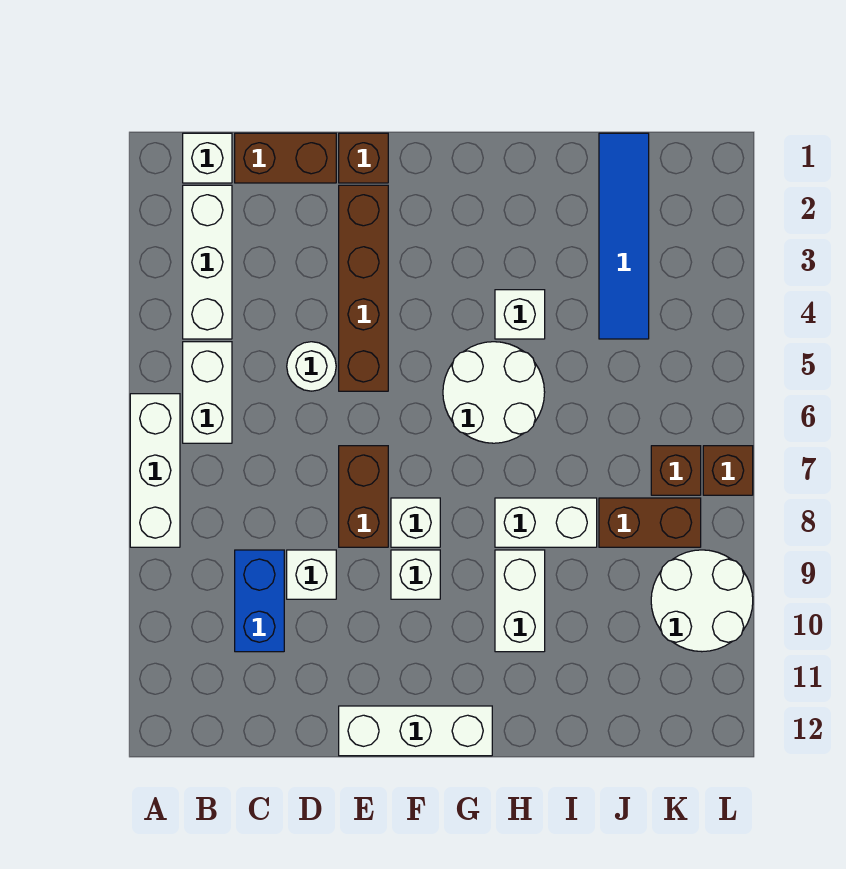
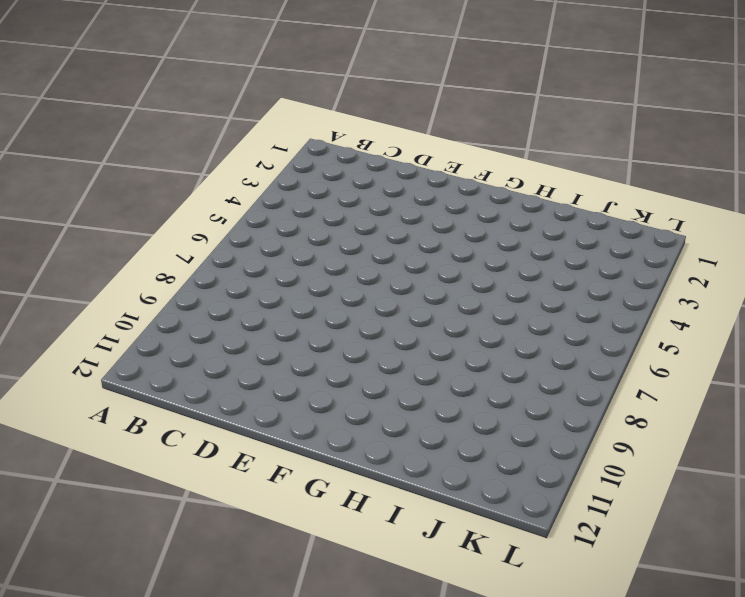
none -> white brick A6:A8 level 1
none -> white brick B1 level 1
none -> white brick B2:B4 level 1

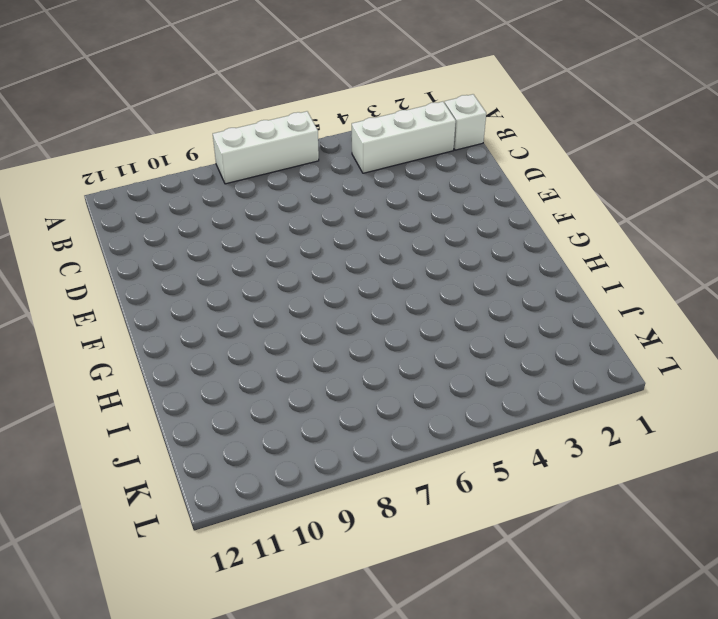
none -> white brick B5:B6 level 1
none -> brown brick C1:D1 level 1
none -> blue brick C9:C10 level 1

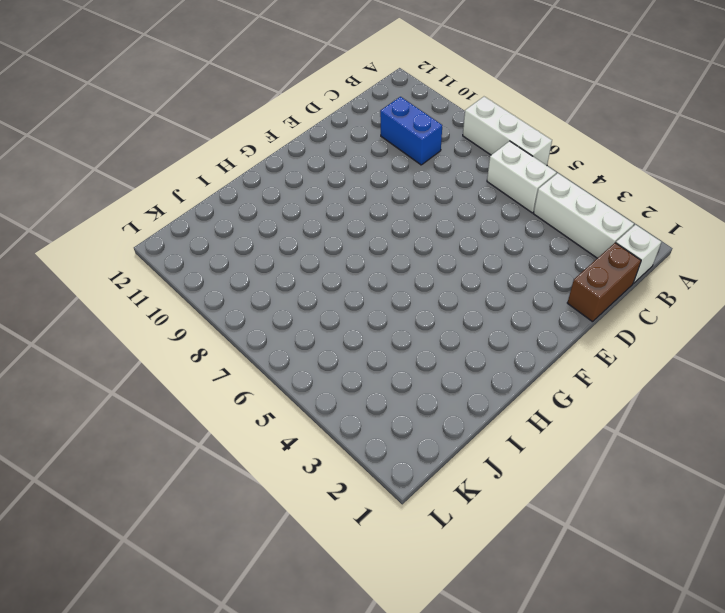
none -> white round brick D5 level 1
none -> white brick D9 level 1
none -> brown brick E1 level 1

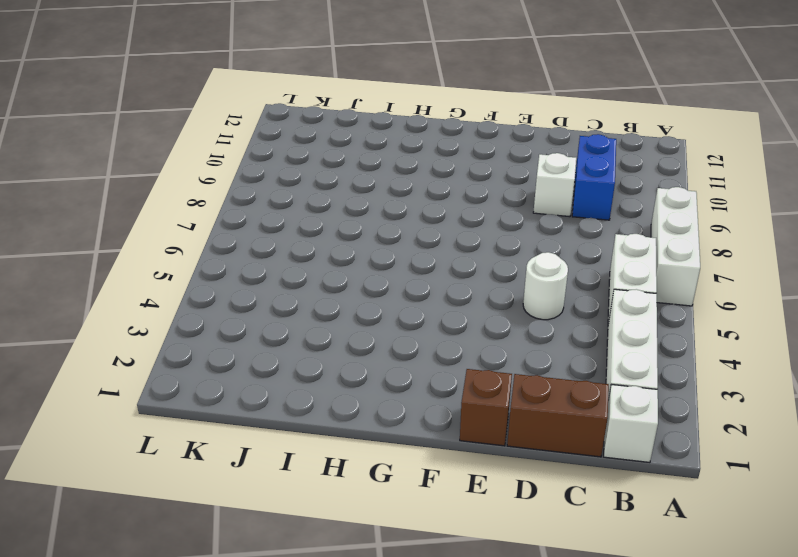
none -> brown brick E2:E5 level 1
none -> brown brick E7:E8 level 1
none -> white brick E12:G12 level 1

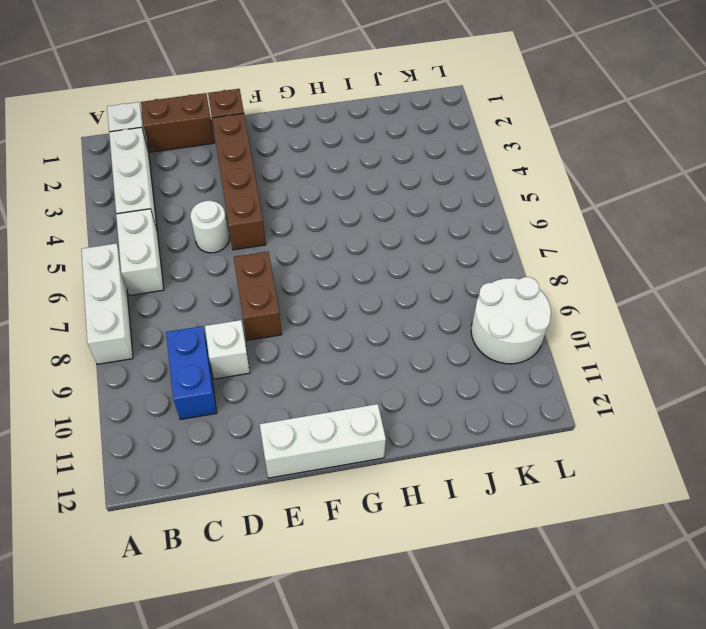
none -> white brick F8 level 1
none -> white brick F9 level 1
none -> white round brick G5:H6 level 1

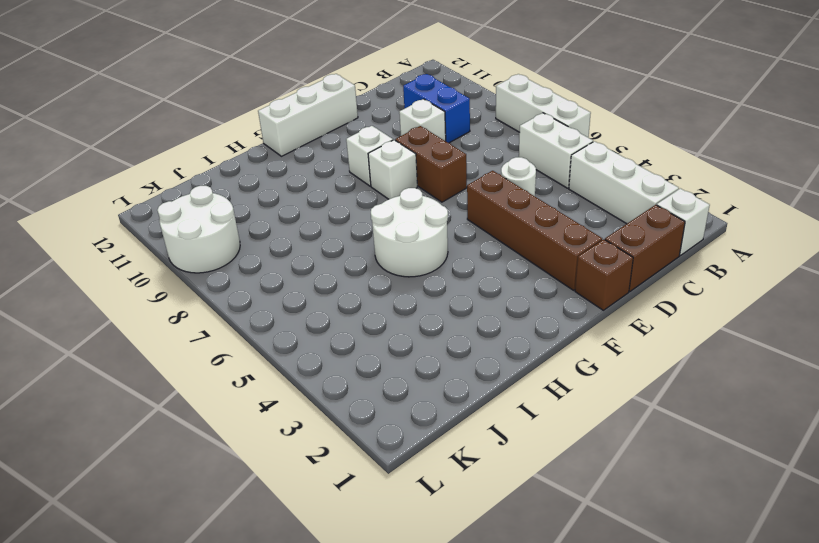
none -> white brick H4 level 1
none -> white brick H8:I8 level 1
none -> white brick H9:H10 level 1

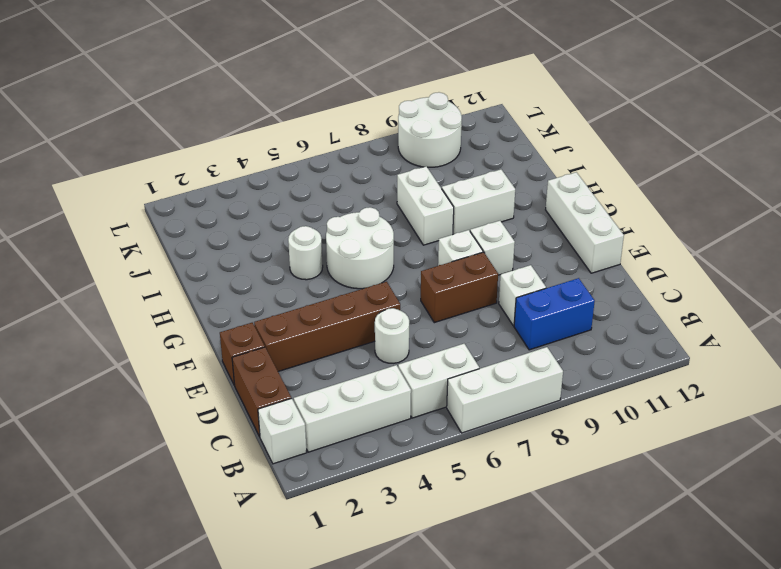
white round brick H4 level 1 -> white brick H4 level 1
none -> blue tile J1:J4 level 1
none -> brown brick J8:K8 level 1
none -> brown brick K7 level 1

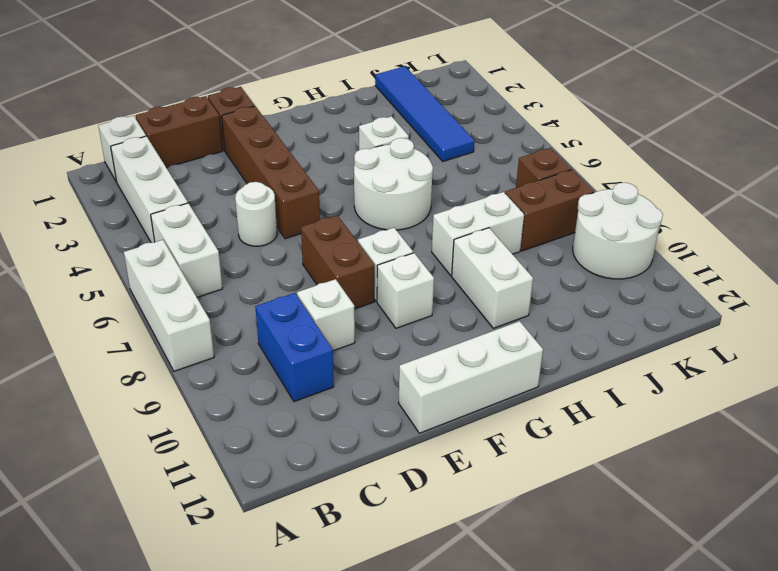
none -> brown brick L7 level 1

